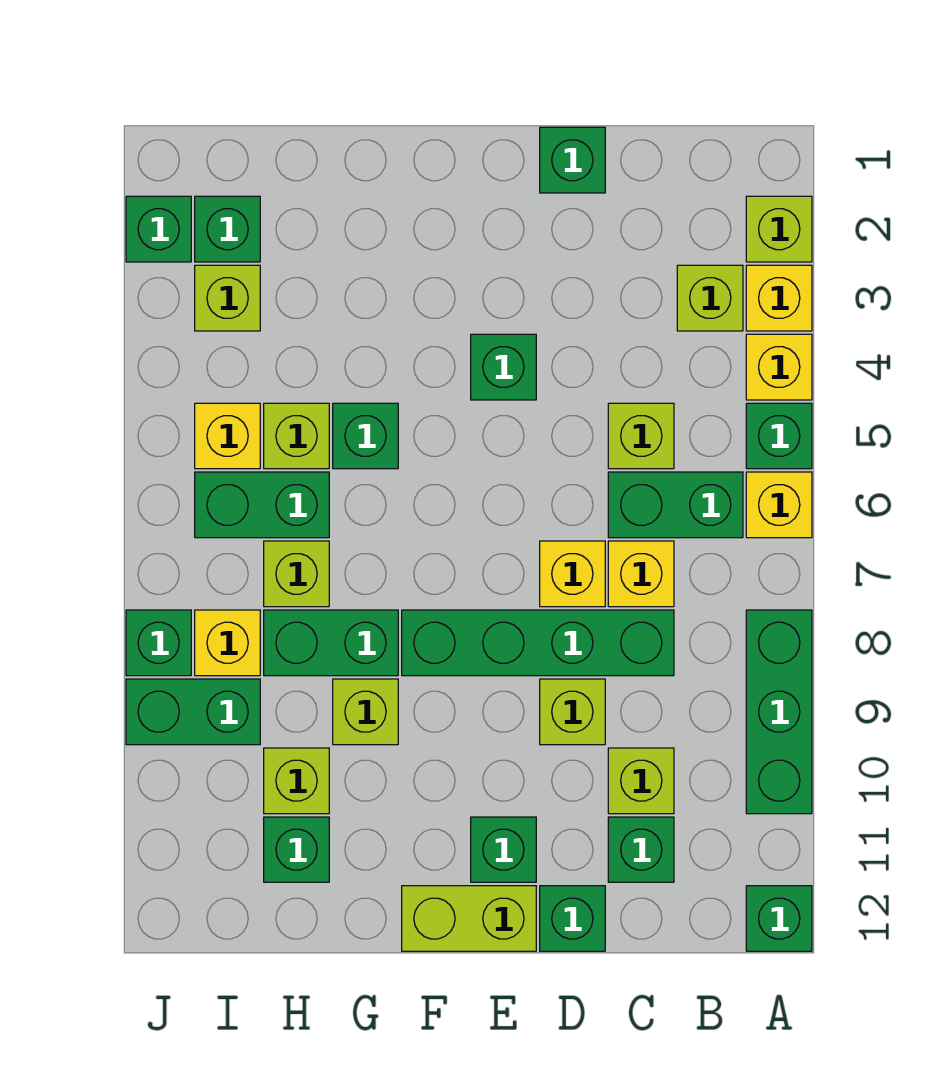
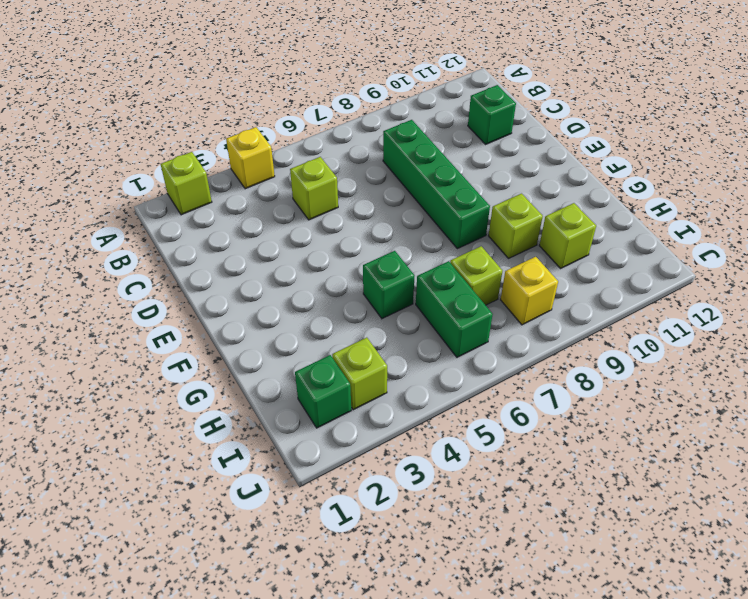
none -> yellow brick A3 level 1
none -> green brick A5 level 1
none -> yellow brick A6 level 1
none -> green brick A8:A10 level 1

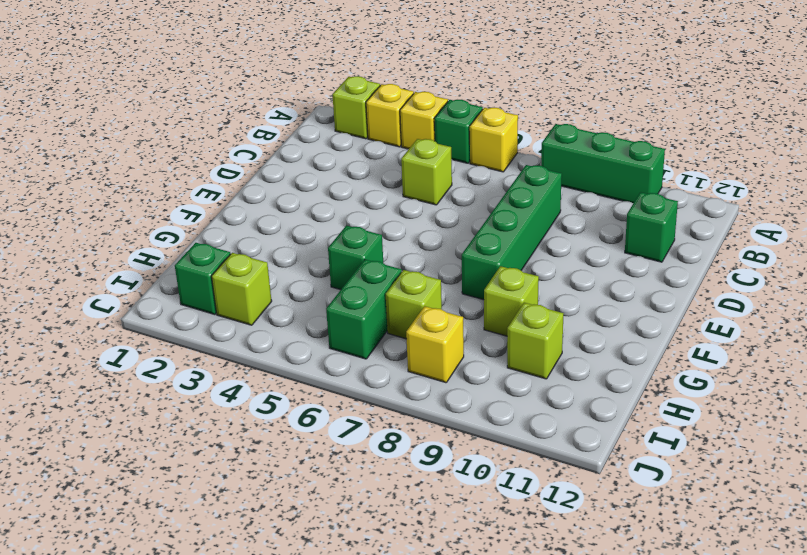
none -> green brick A12 level 1
none -> lime brick B3 level 1
none -> green brick B6:C6 level 1
none -> yellow brick C7 level 1

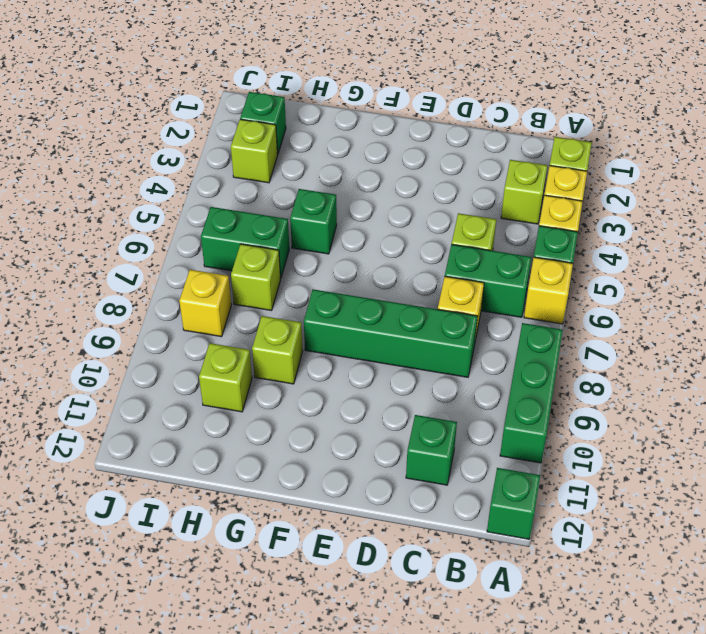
none -> lime brick C10 level 1
none -> green brick D1 level 1
none -> yellow brick D7 level 1
none -> lime brick D9 level 1

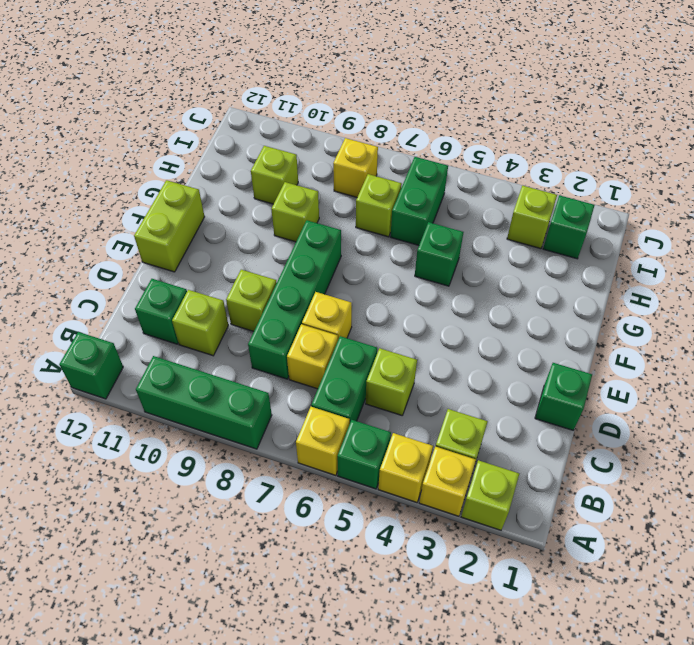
none -> green brick D12 level 1
none -> green brick E4 level 1
none -> green brick E11 level 1
none -> green brick G8:H8 level 1

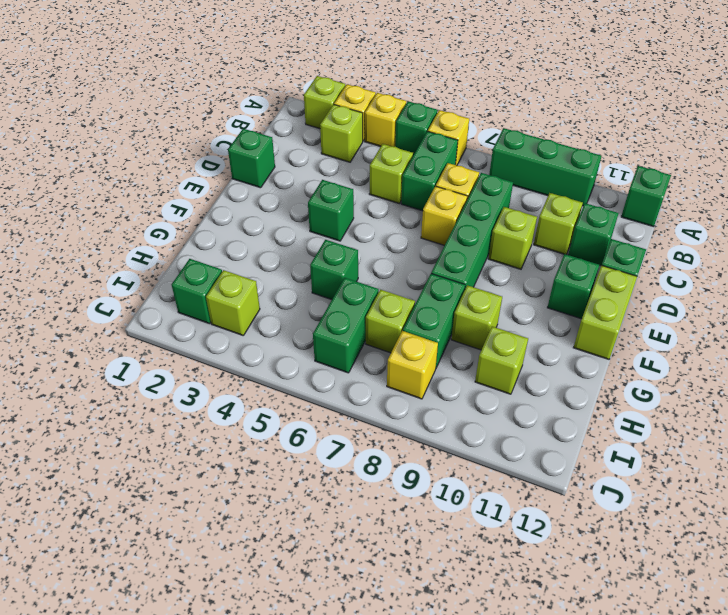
none -> lime brick H5 level 1
none -> green brick H11 level 1
none -> yellow brick I5 level 1
none -> green brick I9:J9 level 1

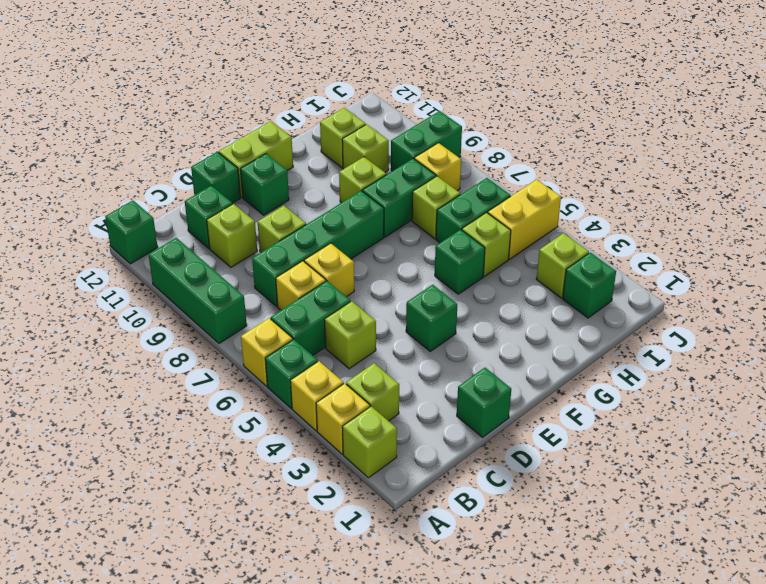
lime brick H11 level 1 -> green brick H11 level 1
yellow brick I5:J5 level 1 -> yellow brick I5 level 1
none -> green brick J2 level 1
none -> green brick J8 level 1

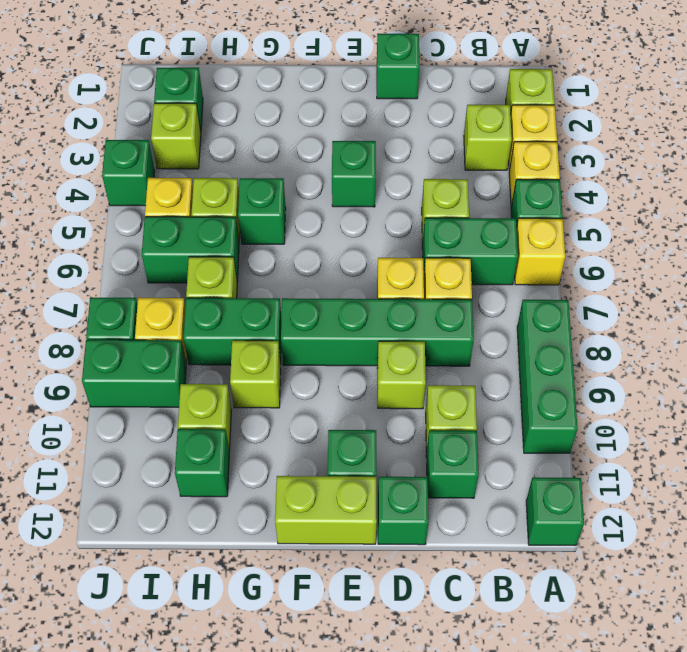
green brick J4 level 1 -> green brick J2 level 1

